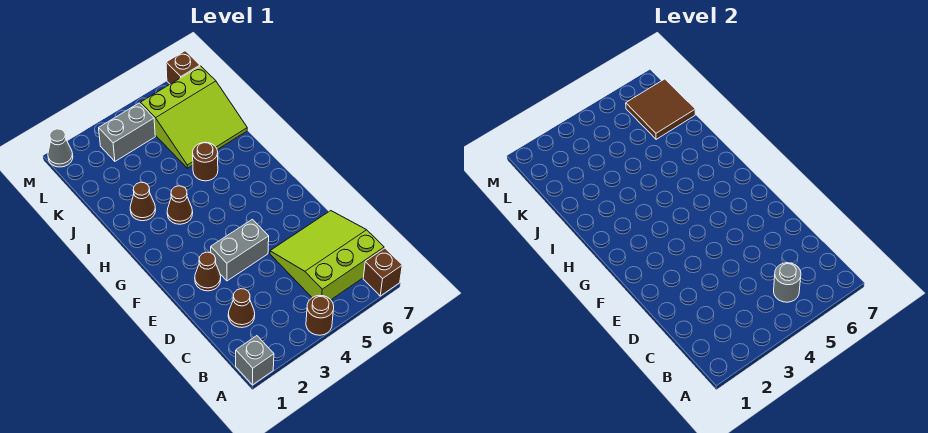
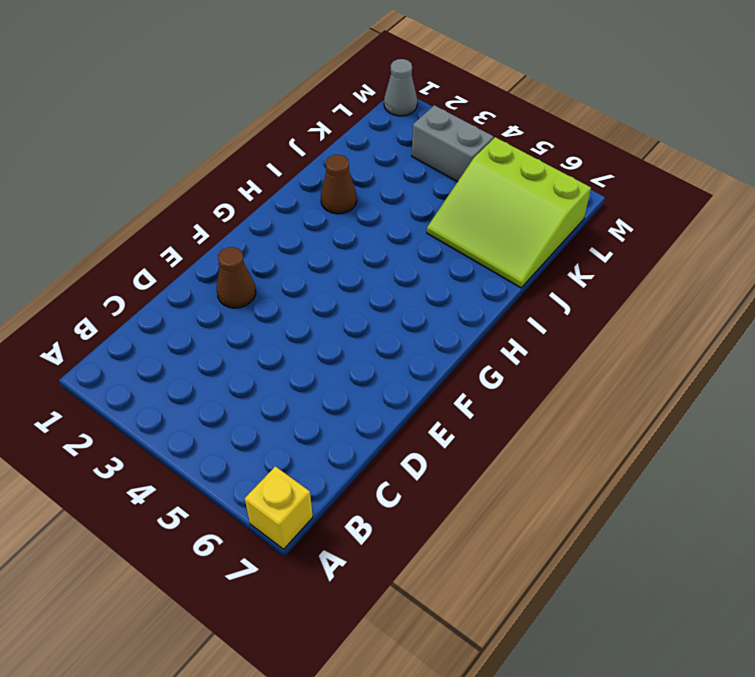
yellow brick A7 level 1 -> brown brick A7 level 1
none -> grey brick A1 level 1
none -> brown round brick A4 level 1
none -> lime slope B5:D7 level 1 top B

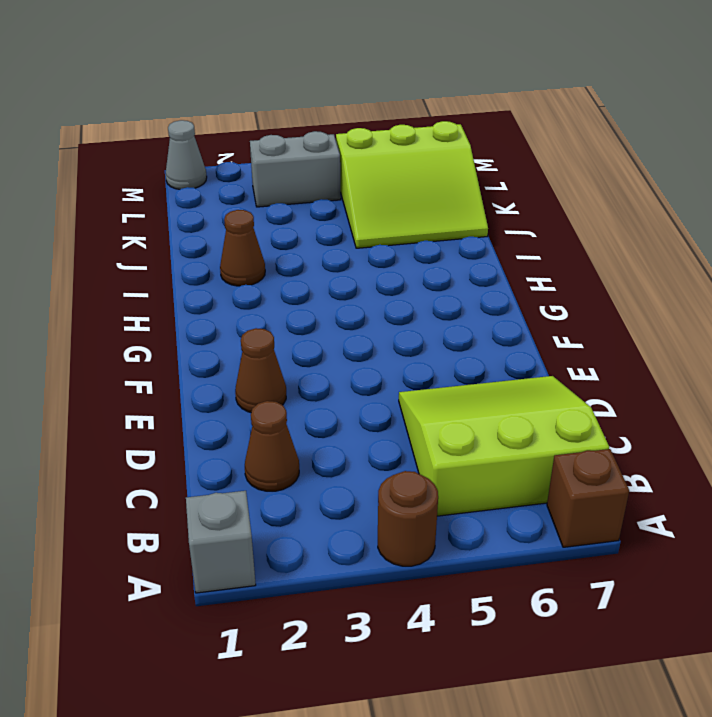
none -> grey brick E3:E4 level 1
none -> brown cone H3 level 1
none -> brown round brick I5 level 1

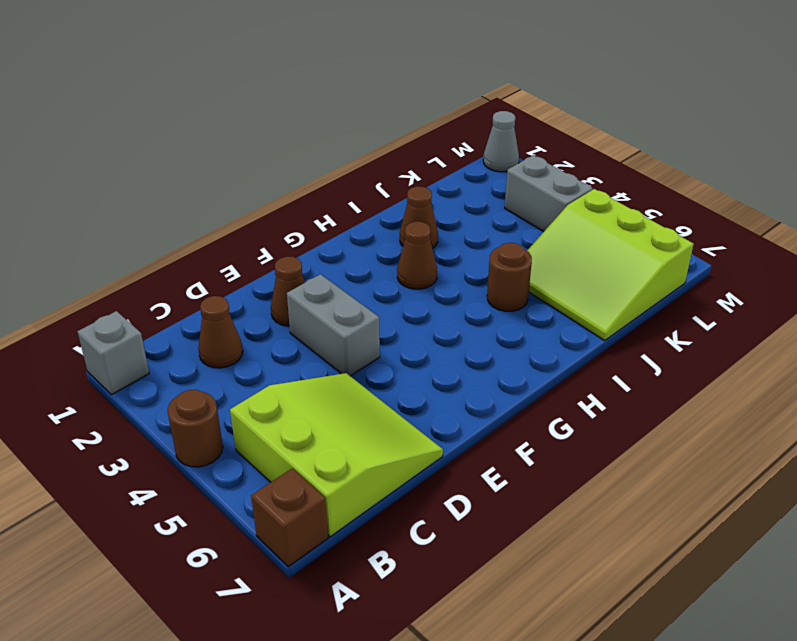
none -> brown brick M7 level 1
none -> grey round brick B5 level 2
none -> brown tile K6:L7 level 2

